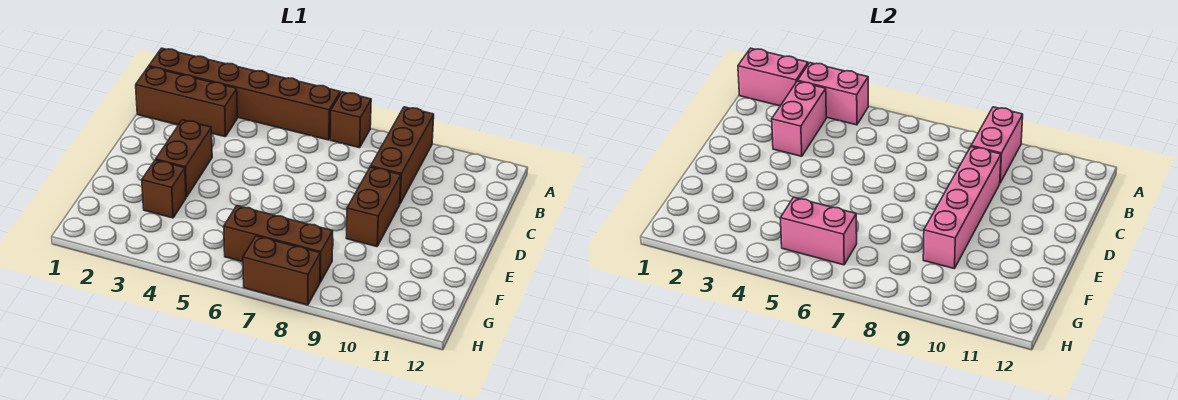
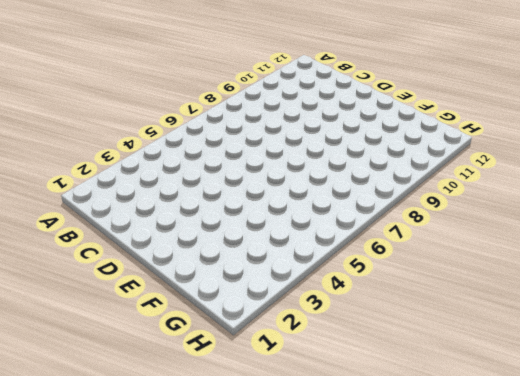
none -> brown brick A1:A6 level 1
none -> brown brick A7 level 1
none -> brown brick A9:C9 level 1

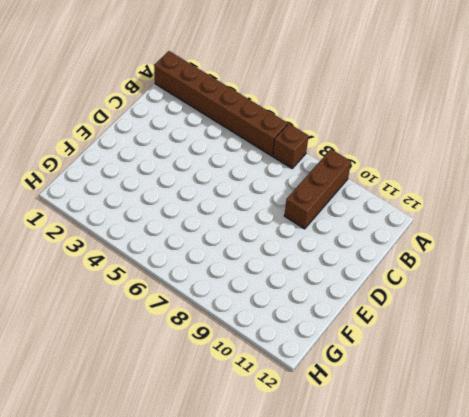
none -> brown brick B1:B3 level 1
none -> brown brick D3:E3 level 1
none -> brown brick D9:E9 level 1

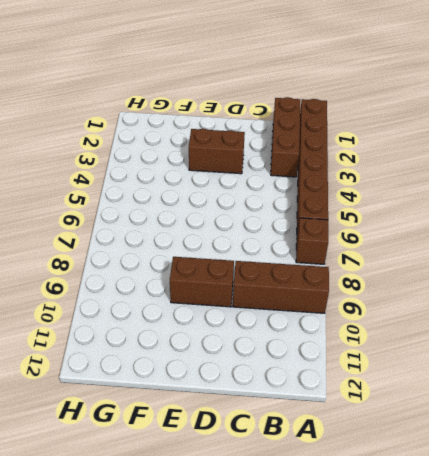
none -> brown brick F3 level 1
none -> brown brick G6:G8 level 1
none -> brown brick H7:H8 level 1

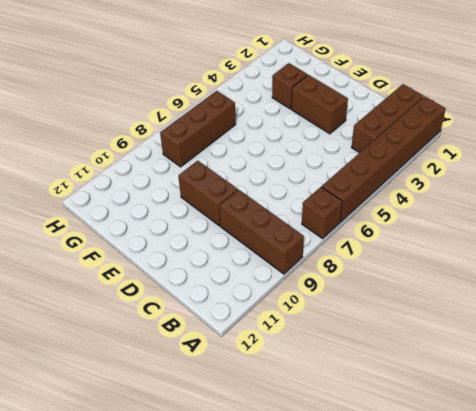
none -> brown brick H7:H8 level 1
none -> pink brick A1:A2 level 2
none -> pink brick A3:A4 level 2

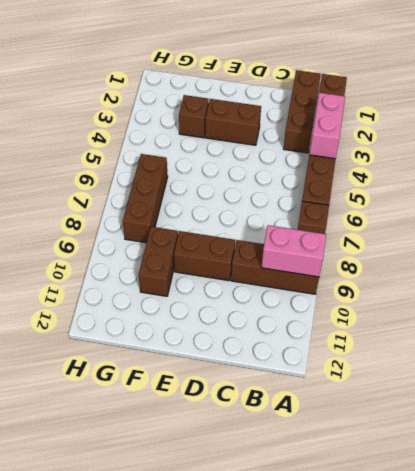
brown brick F9:F10 level 1 -> brown brick H7:H8 level 1
none -> pink brick A1:A2 level 2
none -> pink brick B3:C3 level 2
none -> pink brick C9:F9 level 2

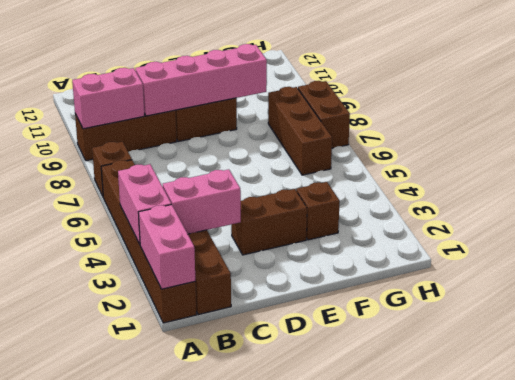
none -> pink brick G5:G6 level 2

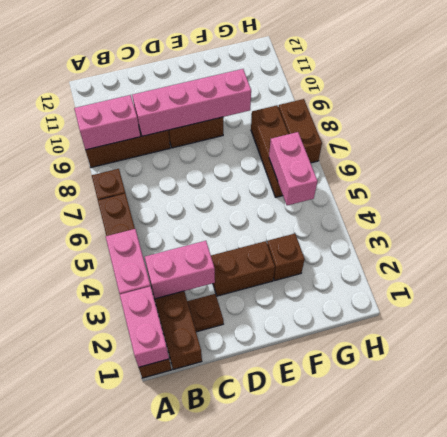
brown plate C2 level 1 -> none

